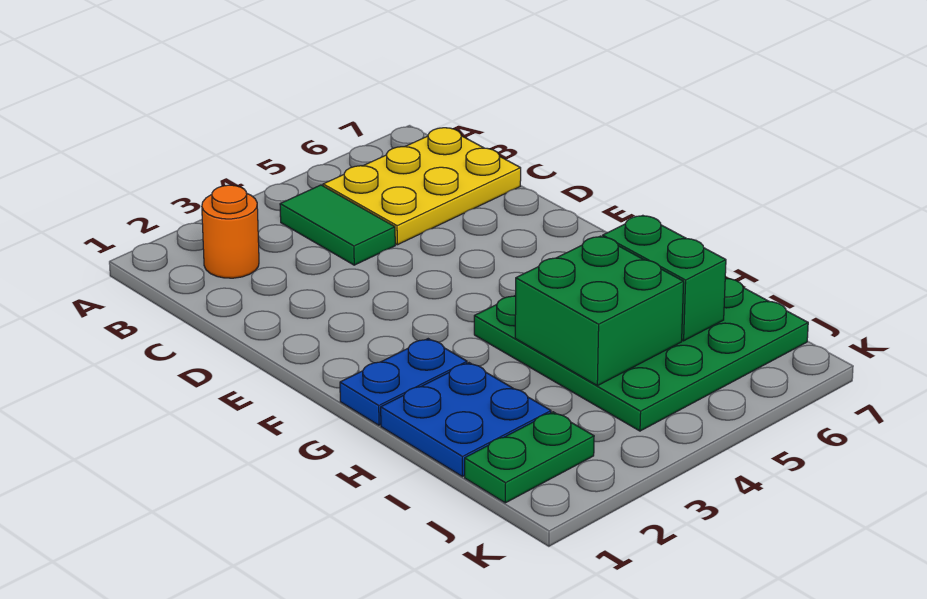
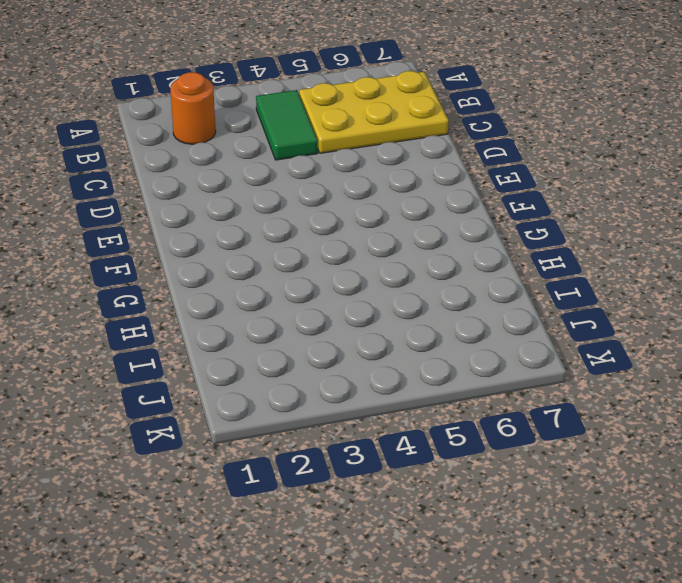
none -> blue plate G1:G2 level 1
none -> green plate G4:J7 level 1

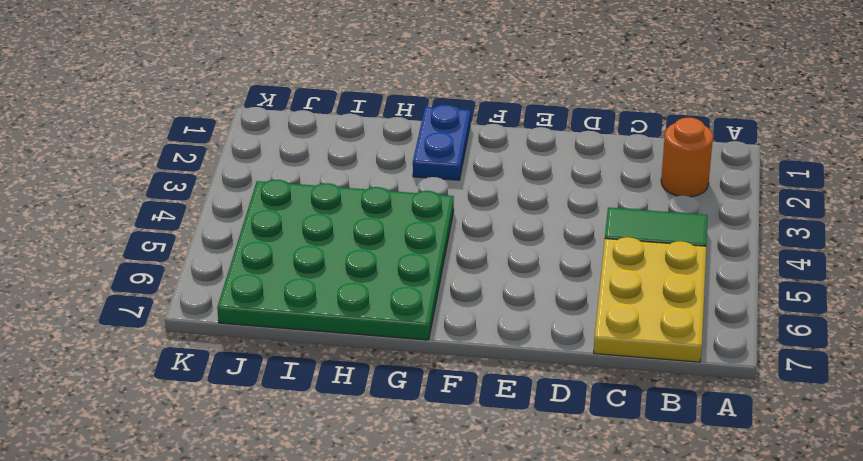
none -> blue plate H1:I2 level 1
none -> green plate J1:J2 level 1

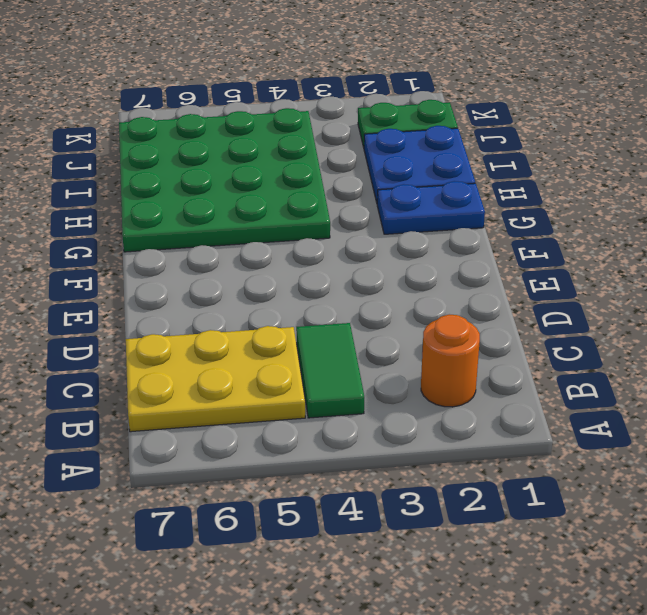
none -> green brick H4:I5 level 2
none -> green brick H6:I6 level 2

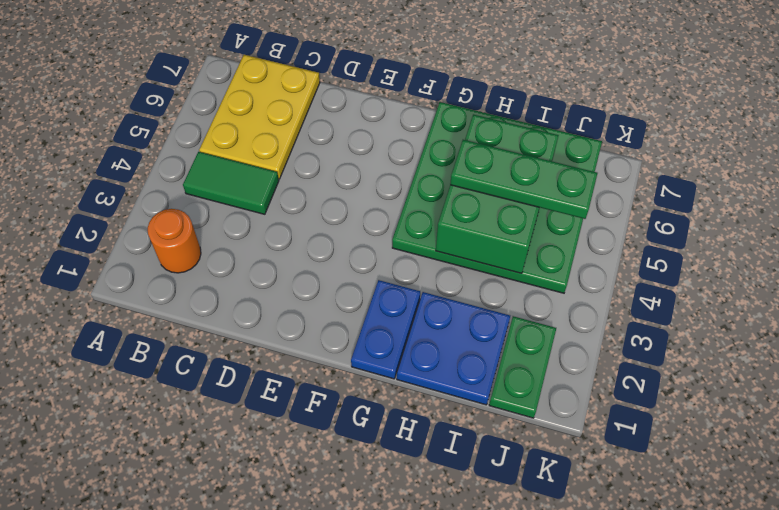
green plate H5:J5 level 3 -> none

